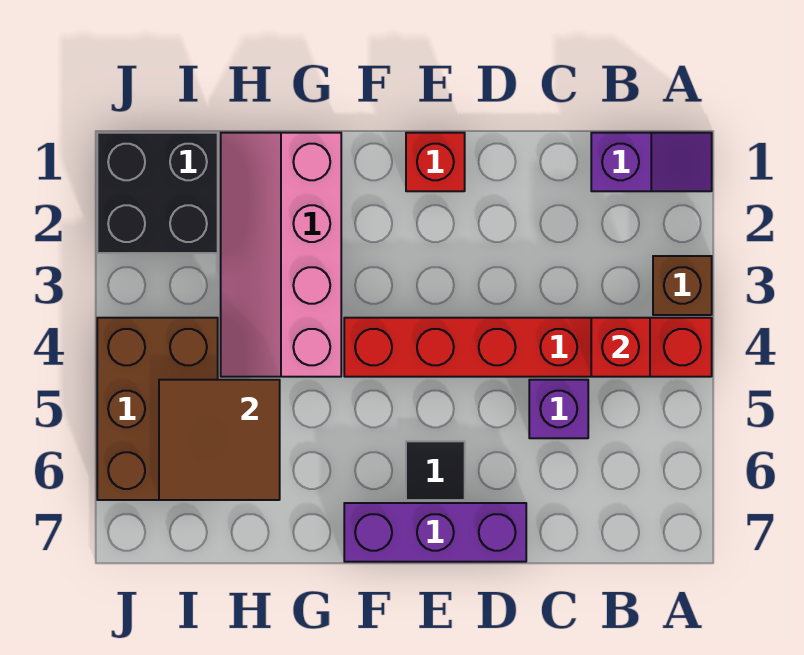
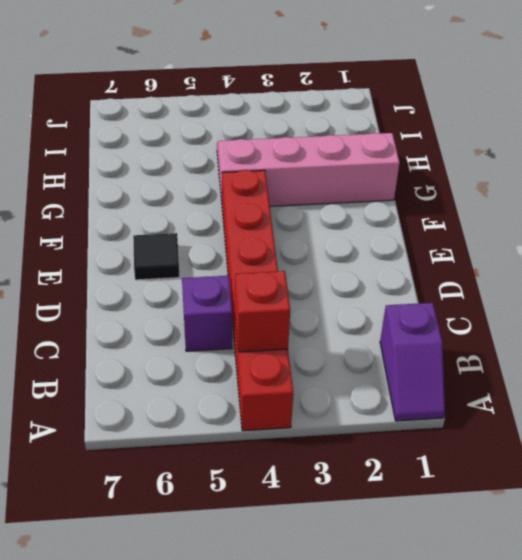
none -> brown brick A3 level 1
none -> purple brick D7:F7 level 1
none -> red brick E1 level 1

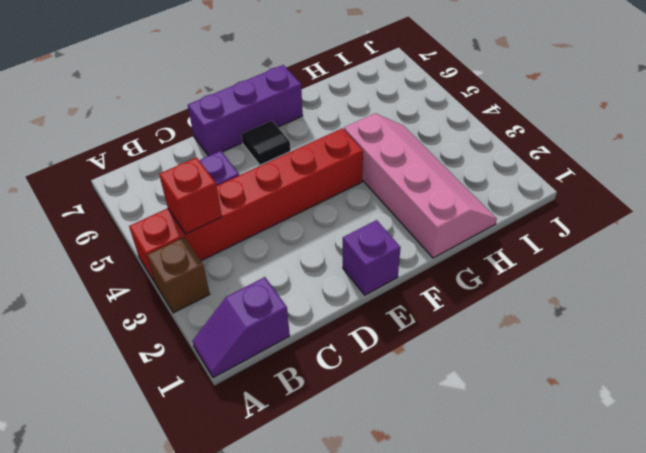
purple brick E1 level 1 -> red brick E1 level 1
none -> black brick I1:J2 level 1
none -> brown brick I4:J6 level 1
none -> brown tile H5:I6 level 2

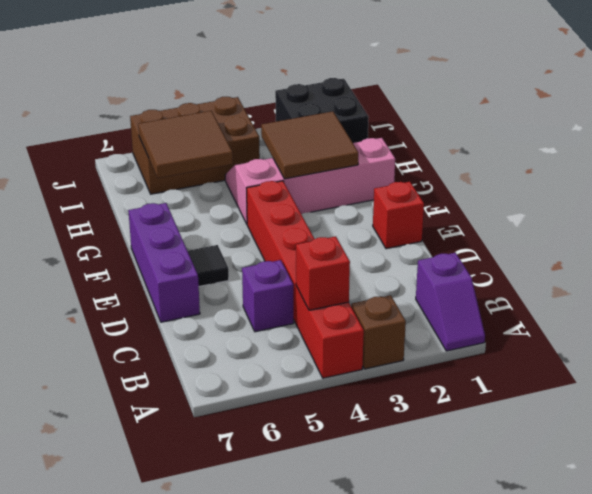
brown tile G2:H3 level 2 -> none

